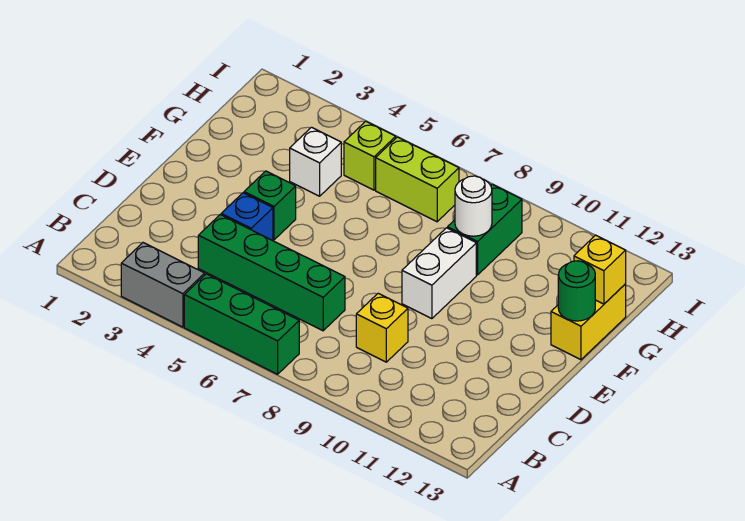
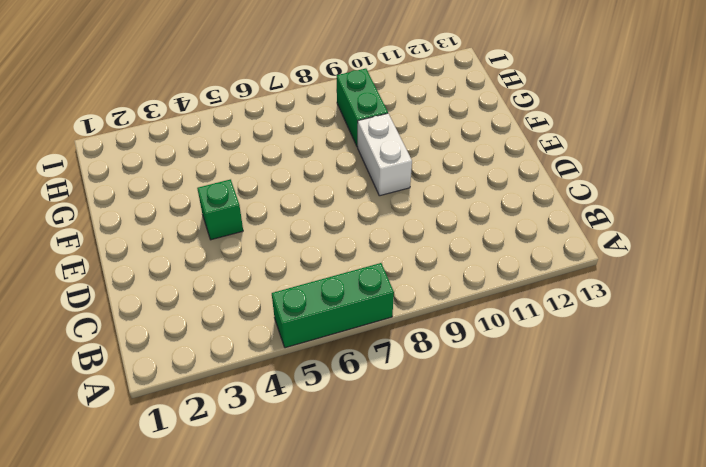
none -> grey brick A3:A4 level 1
none -> green brick C4:C7 level 1
none -> yellow brick C9 level 1

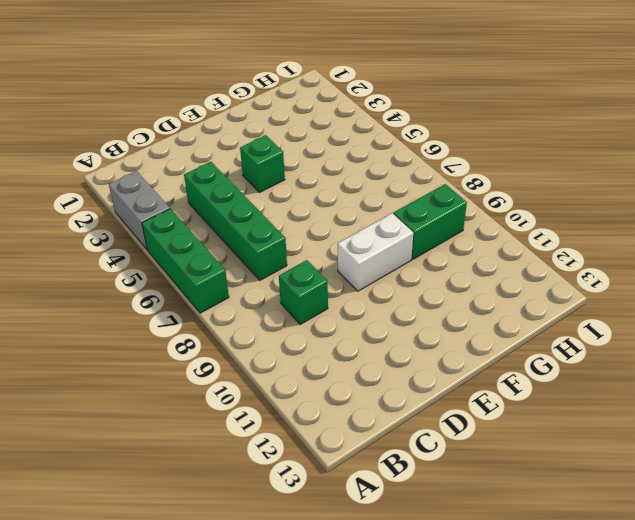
green brick C9 level 1 -> yellow brick C9 level 1
none -> blue brick D4 level 1
none -> yellow brick F13:G13 level 1
none -> white brick G4 level 1

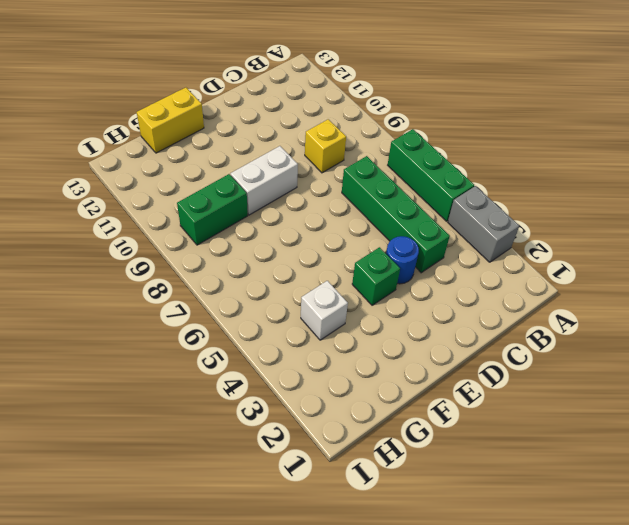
blue round brick D4 level 1 -> blue brick D4 level 1
none -> lime brick H5 level 1
none -> lime brick H6:H7 level 1
none -> green round brick F13 level 2

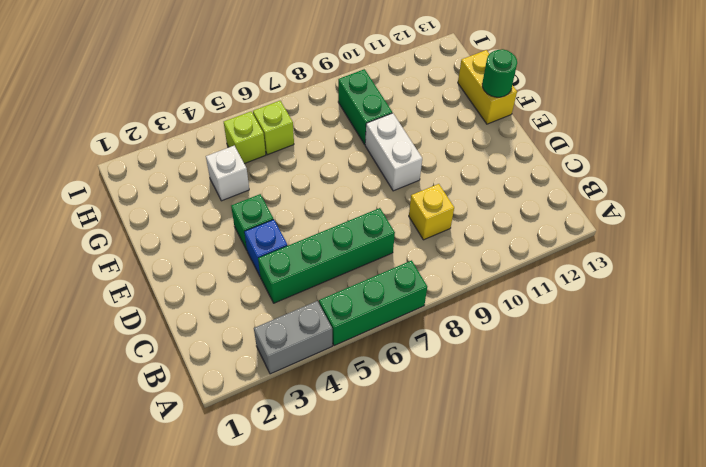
lime brick H6 level 1 -> lime brick H6:H7 level 1
none -> white round brick G9 level 2
none -> yellow brick G13 level 2

